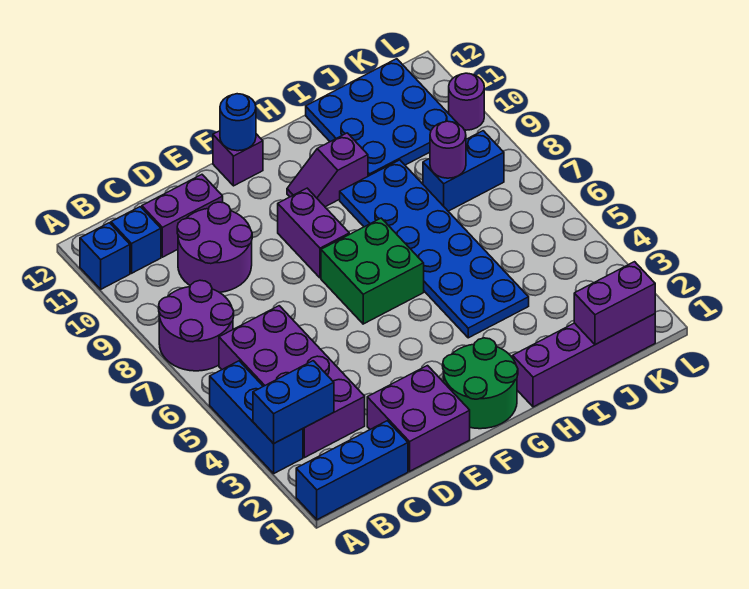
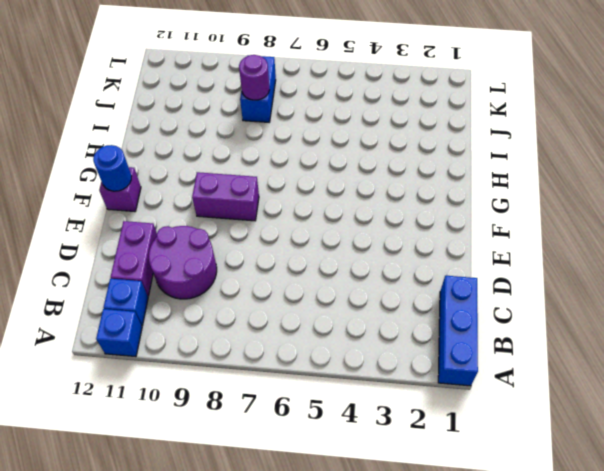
none -> blue brick A3:A5 level 1
none -> purple round brick A7:B8 level 1
none -> purple brick B3:C6 level 1

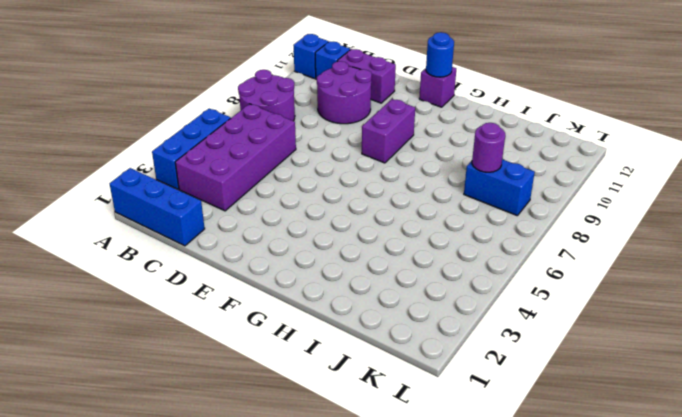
none -> purple brick D1:E2 level 1
none -> green round brick F1:G2 level 1
none -> green brick F6:G7 level 1

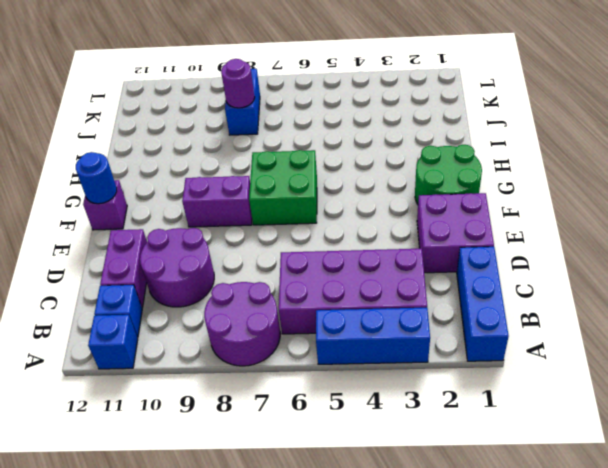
none -> purple slope G10:H10 level 1 top H
none -> purple brick H1:K1 level 1
none -> blue plate H4:I9 level 1

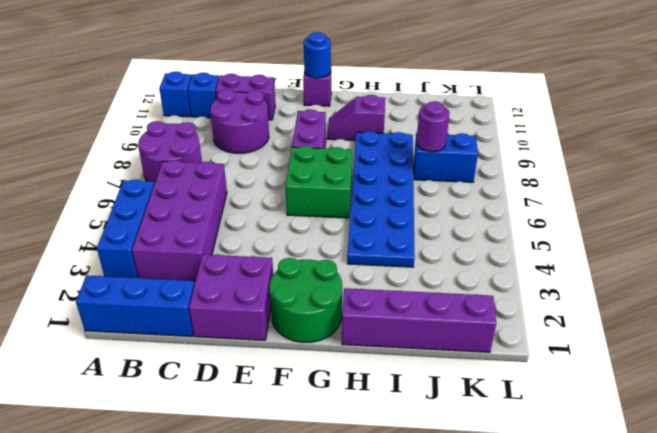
none -> blue plate I10:K12 level 1
none -> purple round brick L10 level 1
none -> blue brick A3:B3 level 2

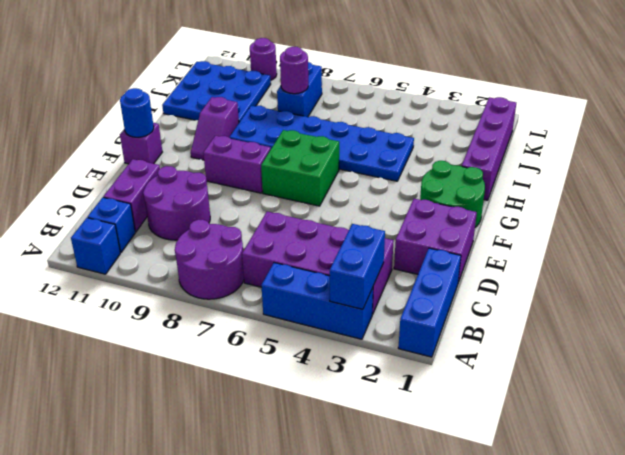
none -> purple brick J1:K1 level 2

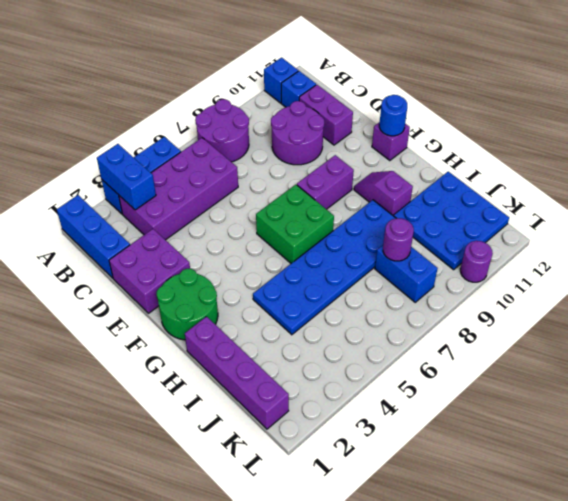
none -> purple brick J1:K1 level 2

